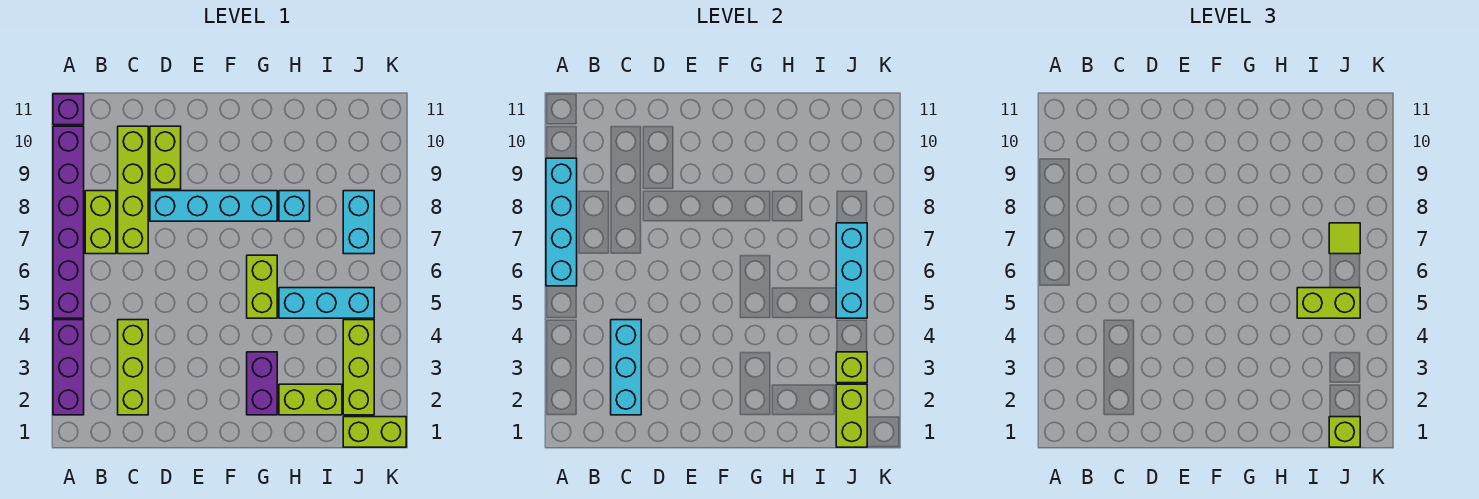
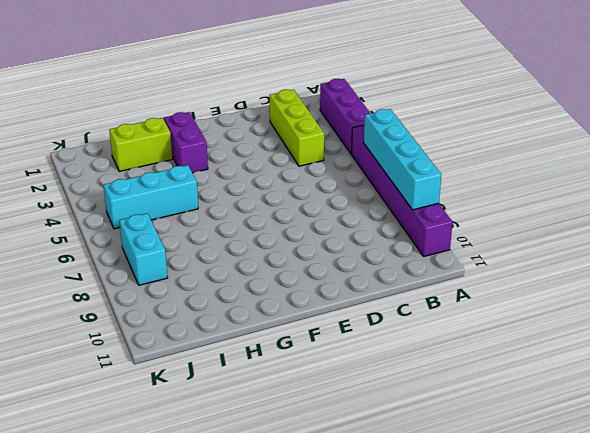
none -> purple brick A11 level 1
none -> lime brick B7:B8 level 1
none -> lime brick C7:C10 level 1

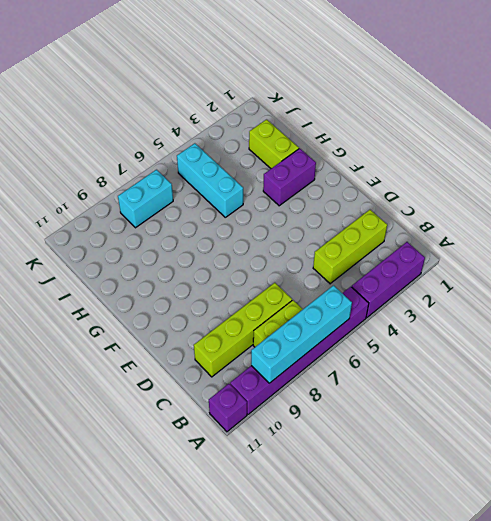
none -> cyan brick D8:G8 level 1
none -> lime brick D9:D10 level 1
none -> lime brick G5:G6 level 1

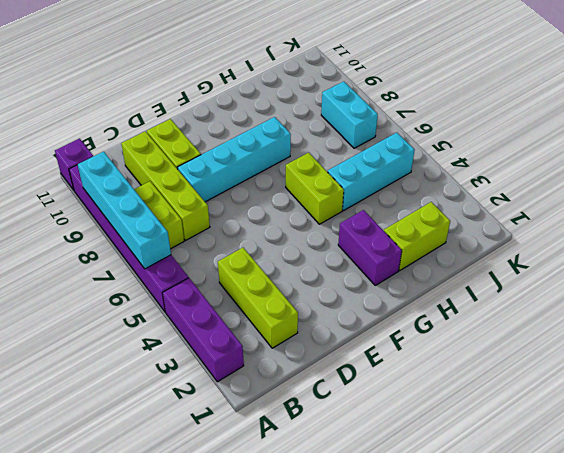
none -> cyan brick H8 level 1
none -> lime brick J1:K1 level 1
none -> lime brick J2:J4 level 1

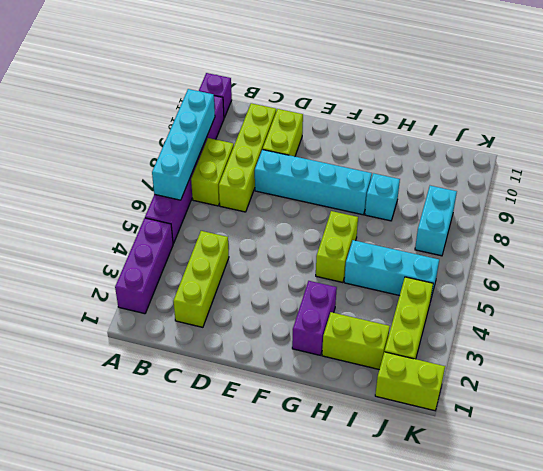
none -> cyan brick C2:C4 level 2
none -> lime brick J1:J2 level 2
none -> lime brick J3 level 2

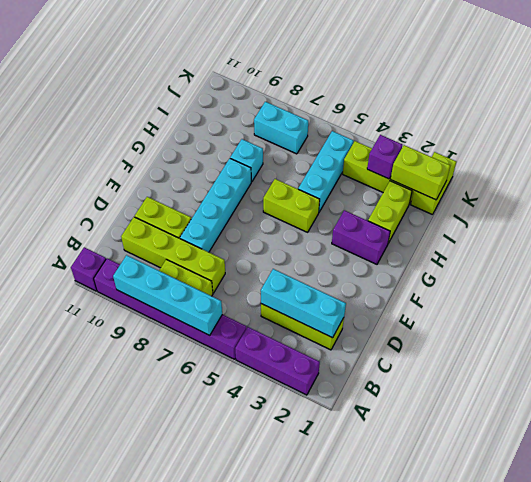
purple brick J3 level 2 -> lime brick J3 level 2
none -> cyan brick J5:J7 level 2
none -> lime brick I5:J5 level 3
none -> lime brick J1 level 3

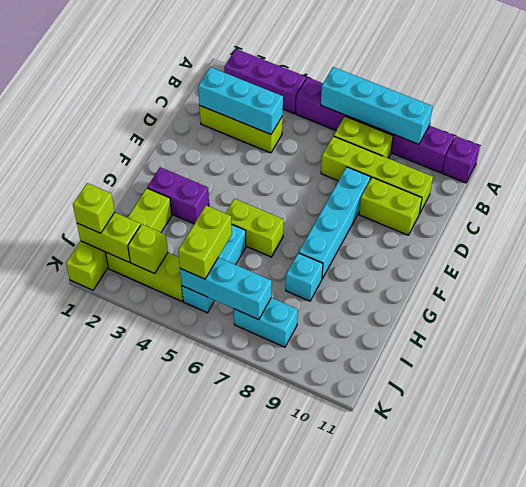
none -> lime tile J7 level 3

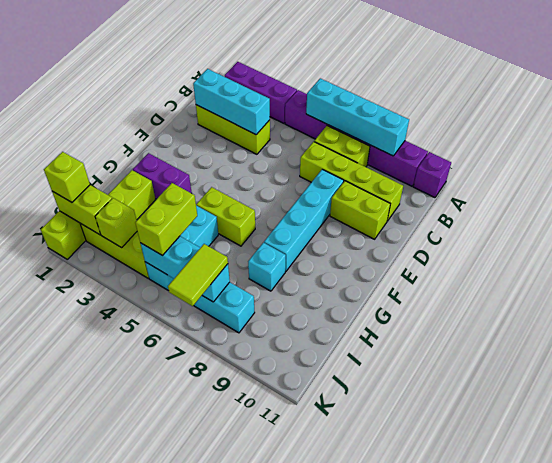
lime tile J7:K7 level 3 -> lime tile J7 level 3

